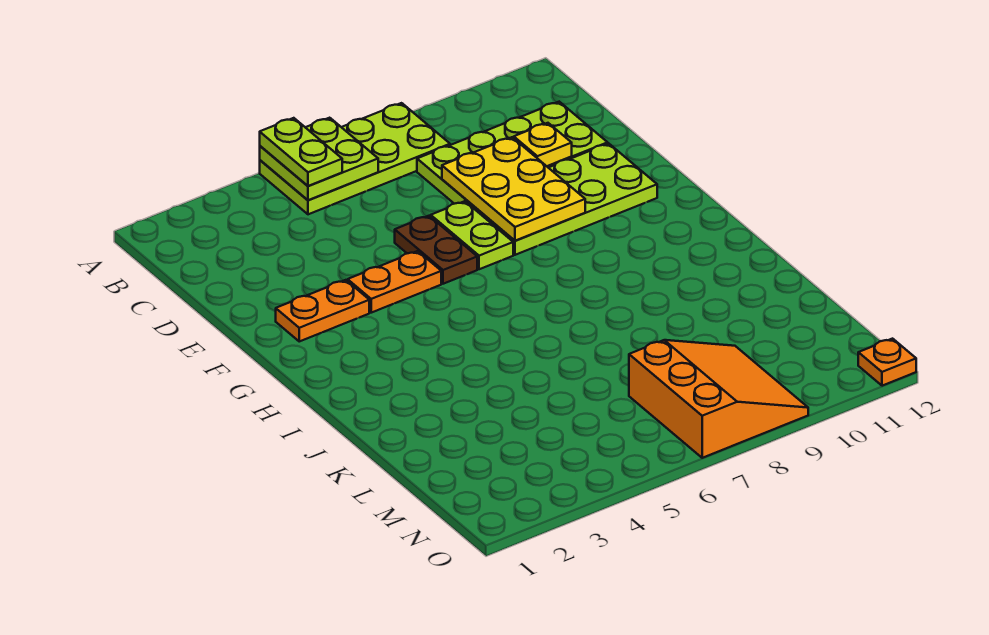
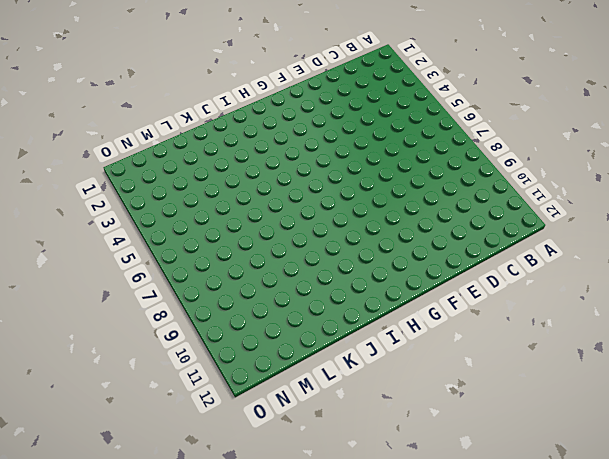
none -> lime plate A5:B8 level 1
none -> lime plate C8:D11 level 1
none -> brown plate E6:F6 level 1

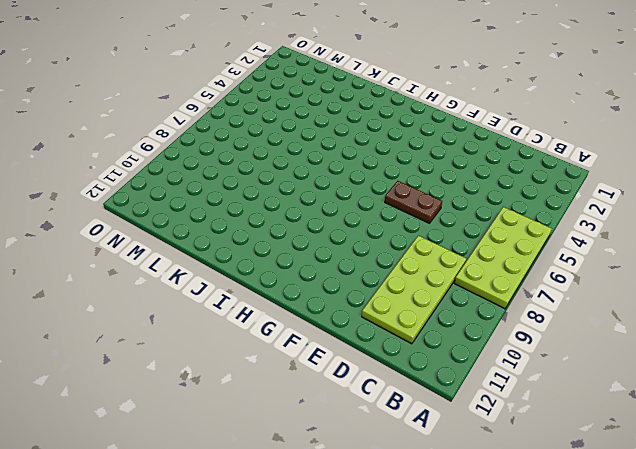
none -> lime plate E7:F7 level 1
none -> lime plate E8:F11 level 1
none -> orange plate F2:F3 level 1

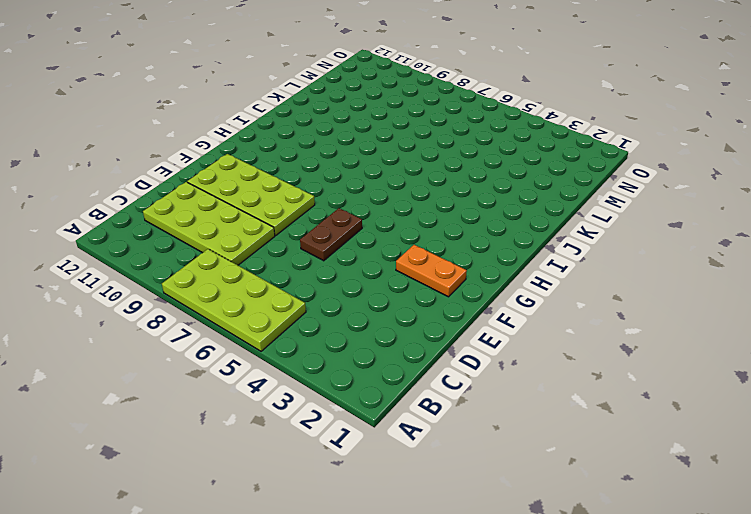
none -> lime plate E7:F7 level 1
none -> orange plate F4:F5 level 1
none -> orange slope M7:O9 level 1 top 7

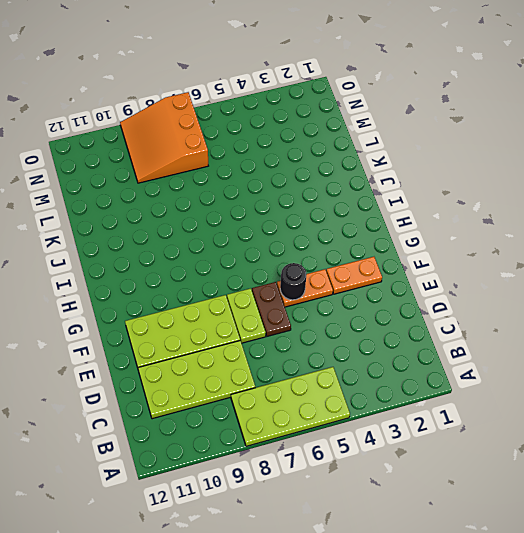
black round brick F5 level 2 -> none
none -> orange plate O12 level 1
none -> lime plate A5:B6 level 2
none -> yellow plate D8:F9 level 2

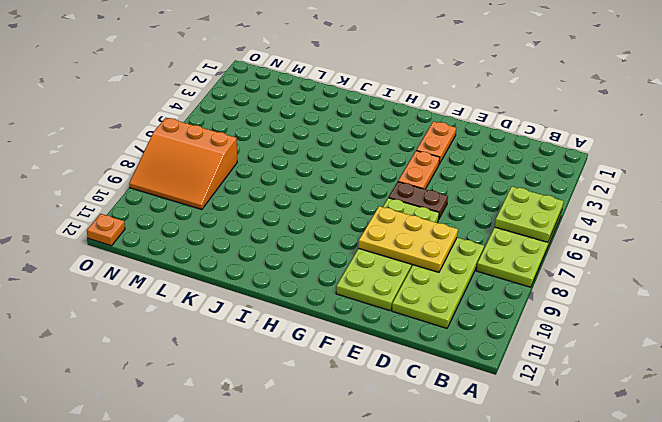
none -> yellow plate D10 level 2
none -> lime plate A5:B5 level 3

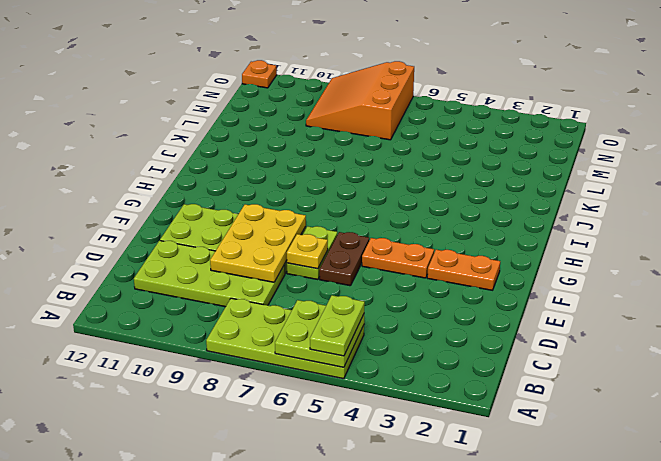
yellow plate E7 level 2 -> yellow plate D10 level 2

